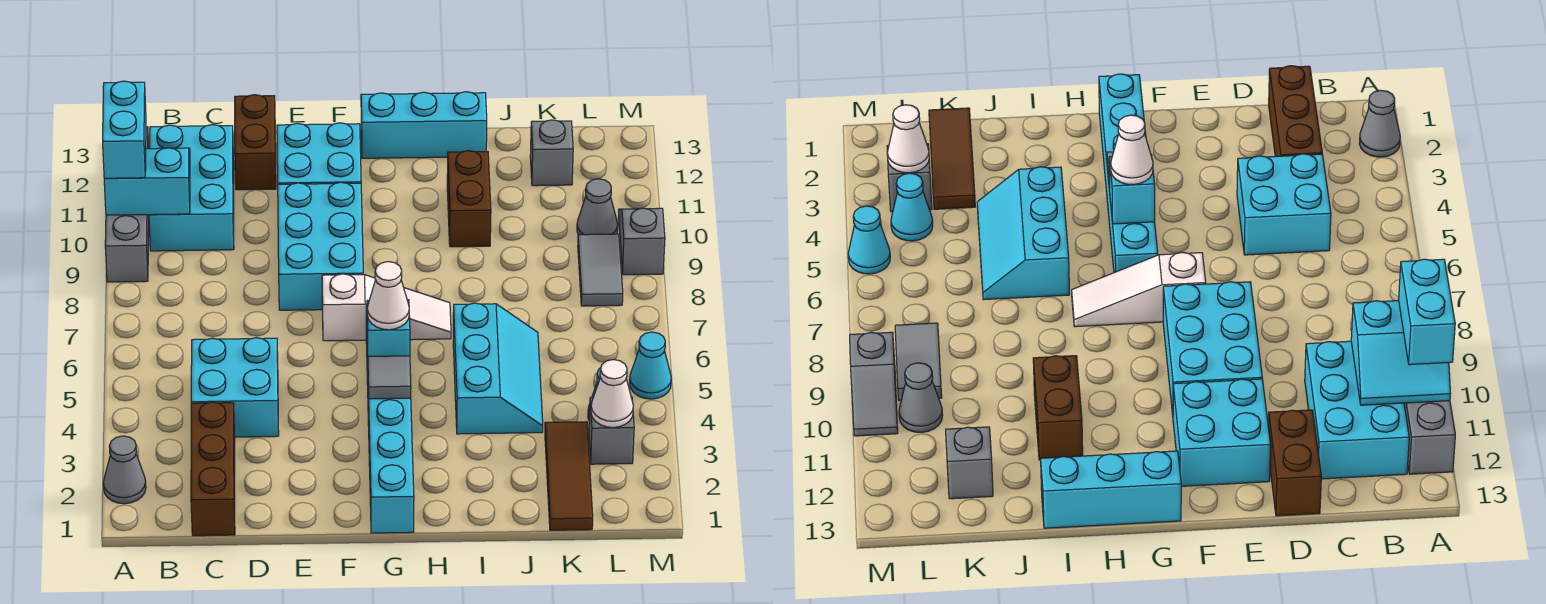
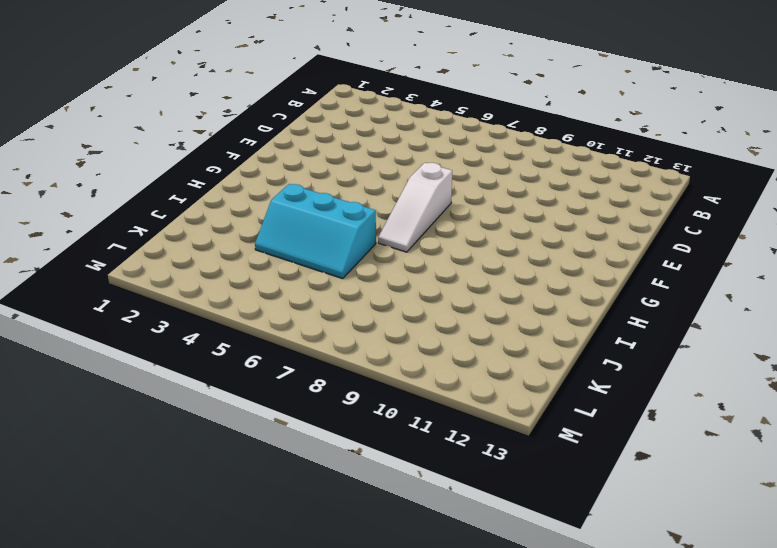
none -> grey cone A2 level 1
none -> grey brick A9:A12 level 1
none -> cyan brick B10:C12 level 1

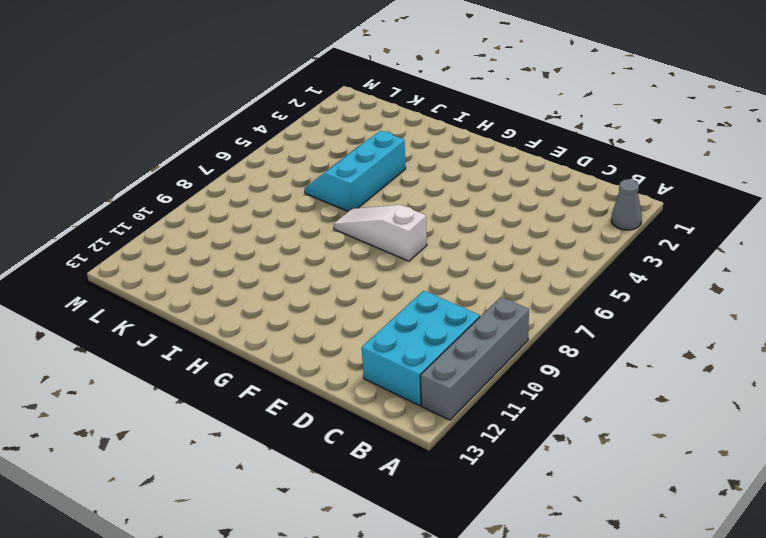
none -> brown brick C1:C3 level 1
none -> cyan brick C4:D5 level 1
none -> brown brick D12:D13 level 1

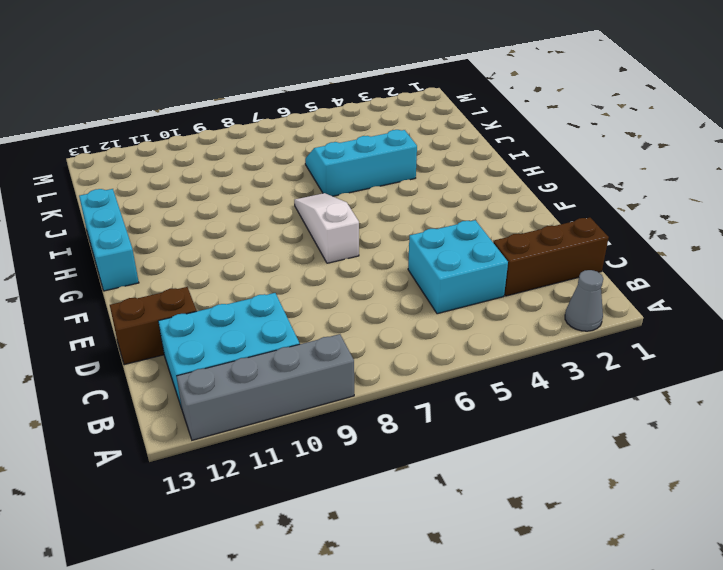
none -> cyan brick E8:F10 level 1
none -> cyan brick E11:F12 level 1
none -> cyan brick G1:G6 level 1

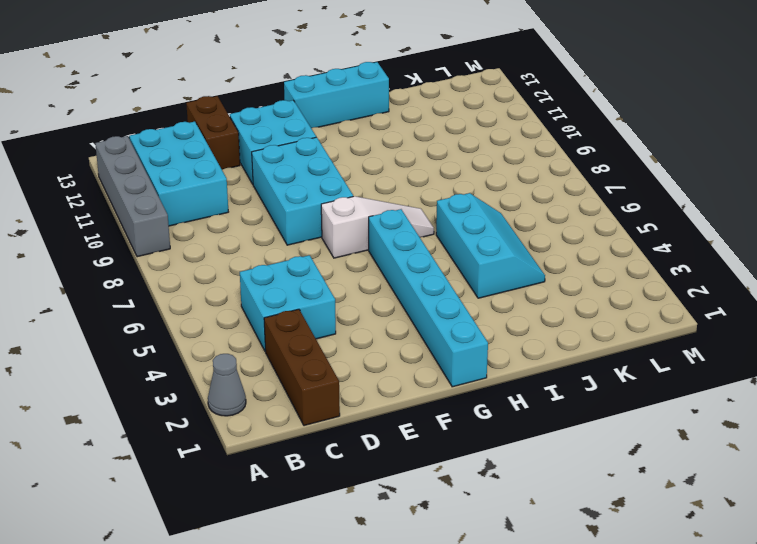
none -> brown brick I10:I11 level 1
none -> brown tile K1:K3 level 1
none -> grey brick K12 level 1

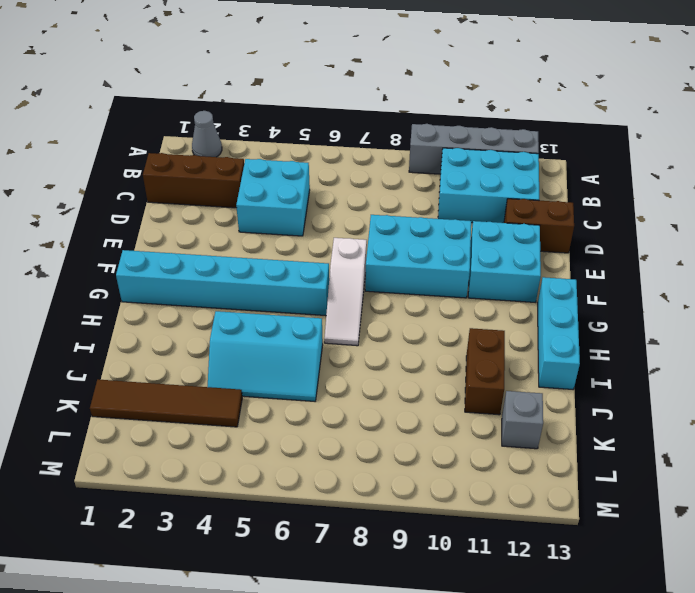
brown brick I11:J11 level 1 -> brown brick I10:I11 level 1
brown tile K1:K4 level 1 -> brown tile K1:K3 level 1
none -> grey brick L3 level 1
none -> cyan cone L4 level 1
none -> grey tile L8:L9 level 1

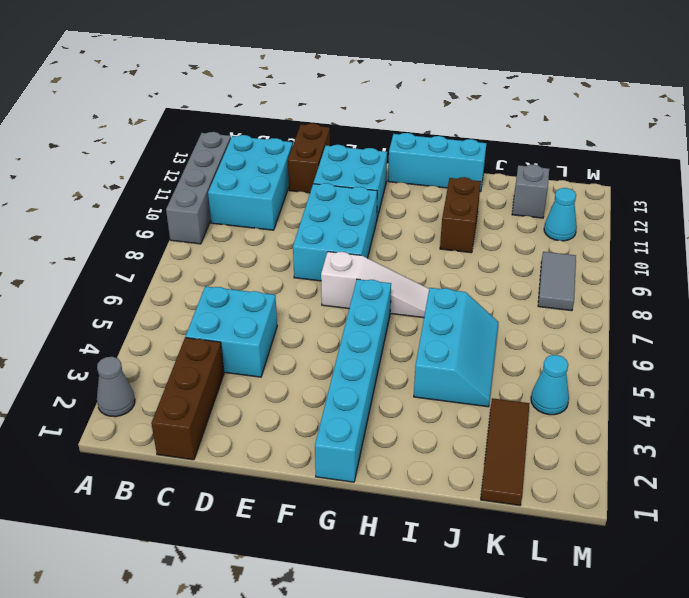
cyan cone L11 level 1 -> cyan cone M5 level 1
none -> grey brick L3 level 1
none -> grey cone L10 level 1
none -> grey slope M9:M10 level 1 top 9

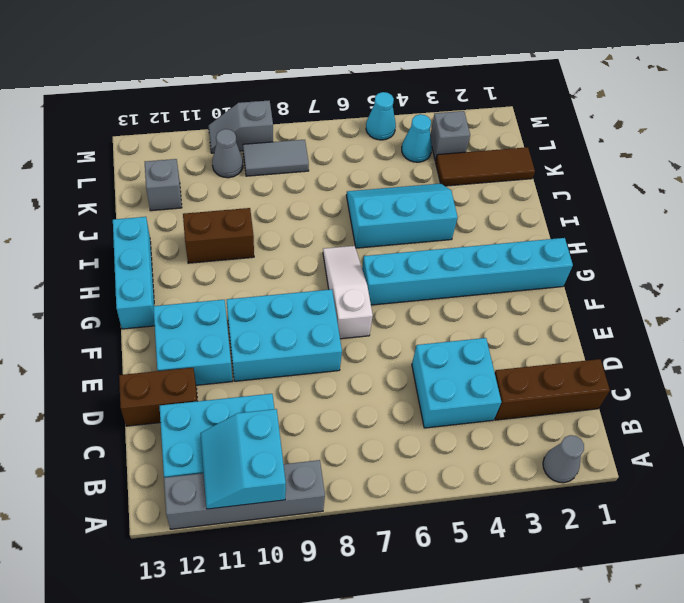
none -> grey tile G4 level 2
none -> cyan brick G5 level 2
none -> white cone L3 level 2

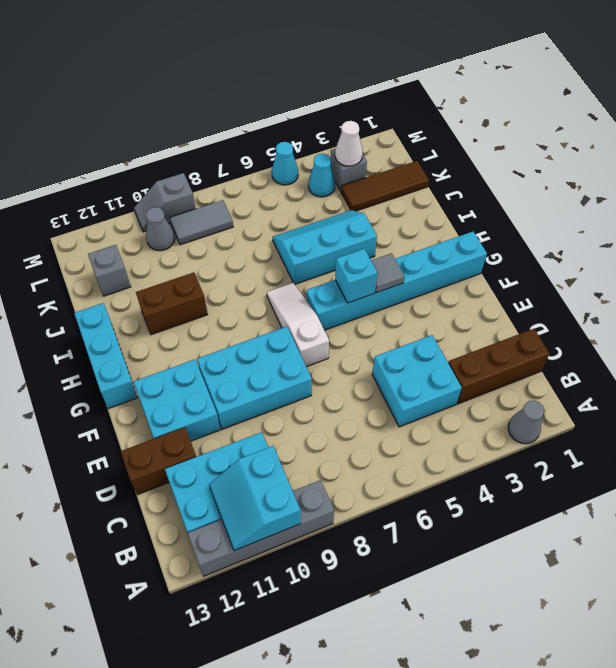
none -> cyan brick A10:A11 level 3
none -> white cone G5 level 3

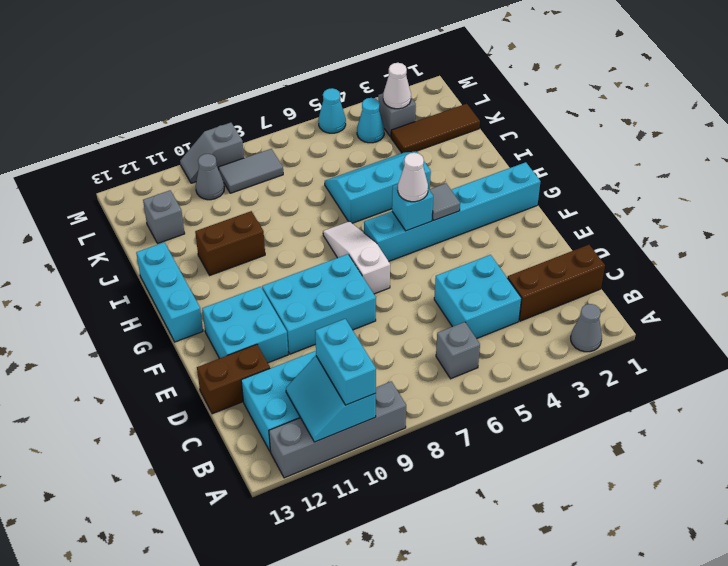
cyan brick A10:B10 level 3 -> cyan brick A10:A11 level 3
grey brick B6 level 1 -> none

